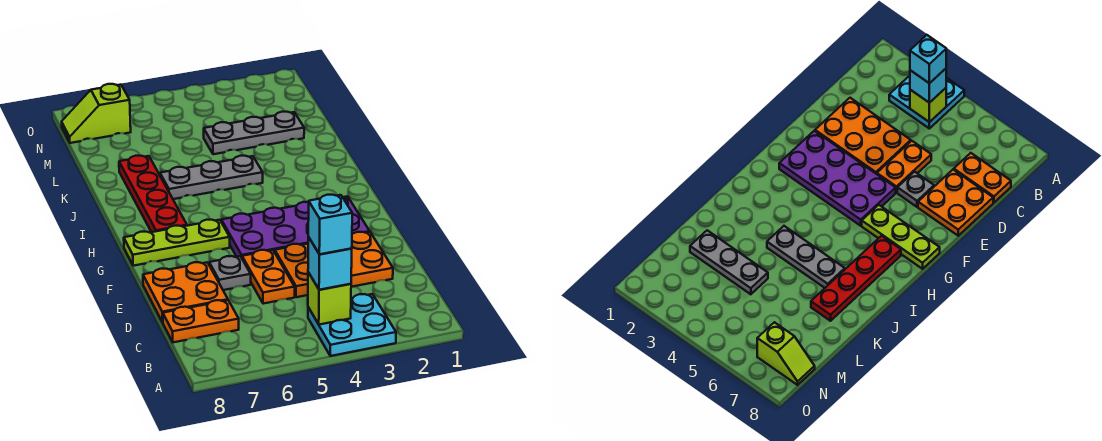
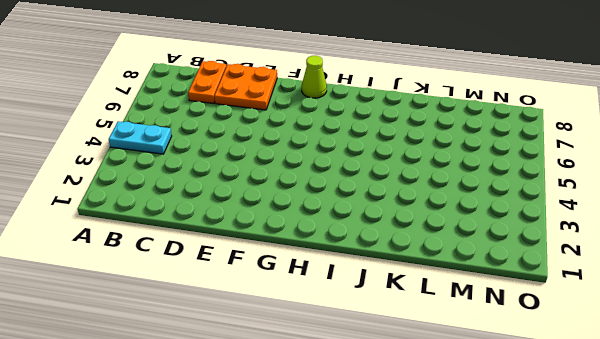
cyan plate A4:B4 level 1 -> cyan plate A3:B4 level 1
lime cone G8 level 1 -> lime plate G6:G8 level 1
none -> orange plate D2:E4 level 1
none -> orange plate D5:E5 level 1
none -> grey plate E6 level 1

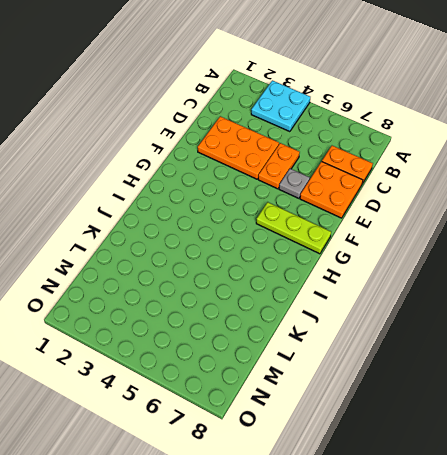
none -> purple plate F2:G5 level 1
none -> red plate H7:K7 level 1
none -> grey plate J4:J6 level 1

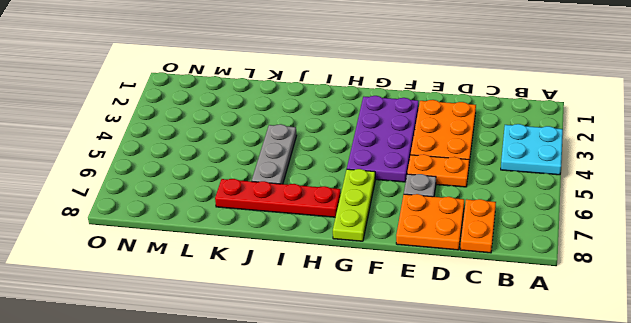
none -> grey plate L2:L4 level 1
none -> lime slope N7:N8 level 1 top 7
none -> lime brick B4 level 2

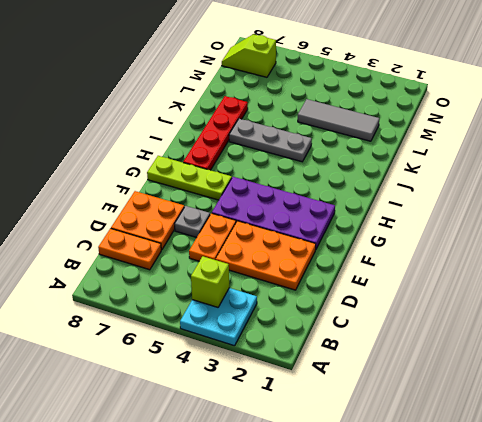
grey tile L2:L4 level 1 -> grey plate L2:L4 level 1
none -> cyan brick B4 level 3
none -> cyan brick B4 level 4

